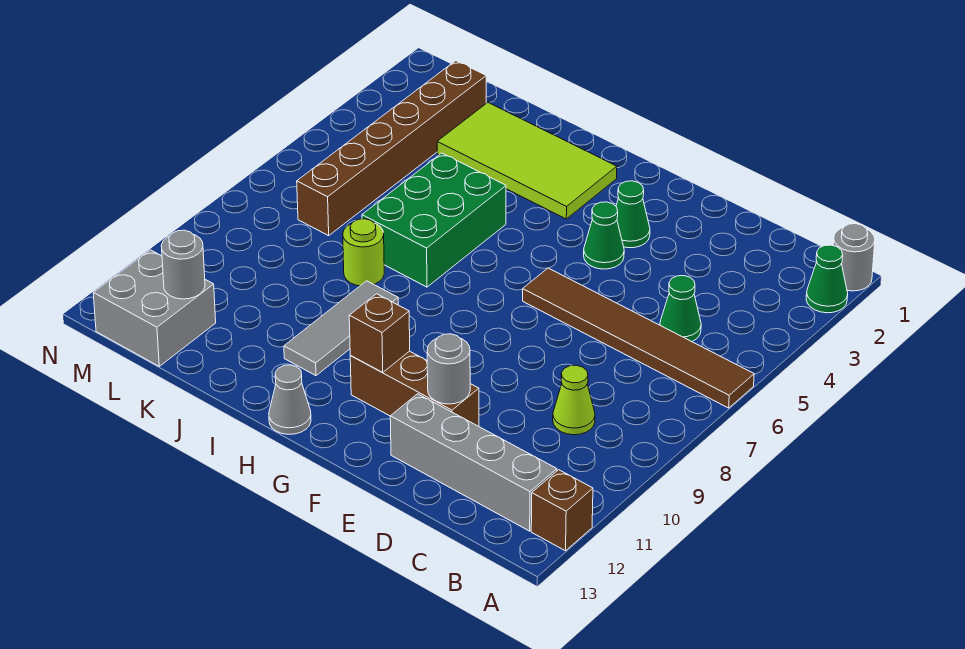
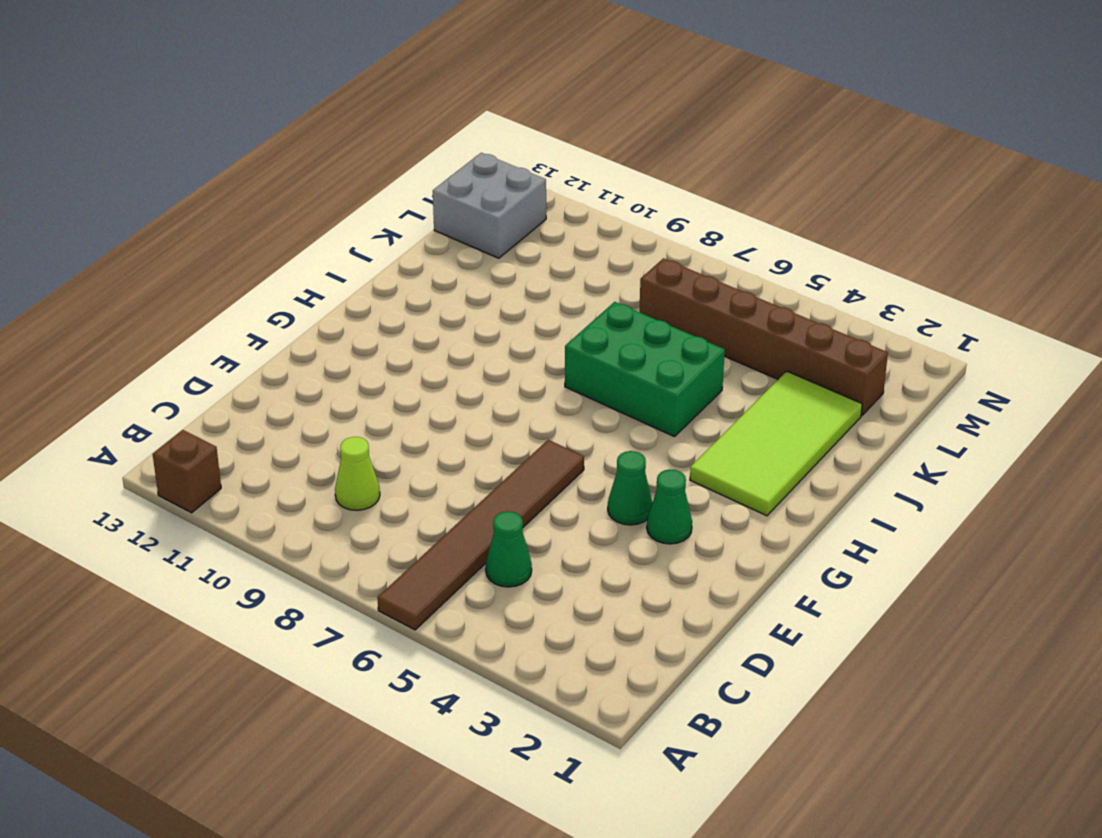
none -> grey round brick A1 level 1
none -> green cone A2 level 1
none -> grey brick B12:E12 level 1

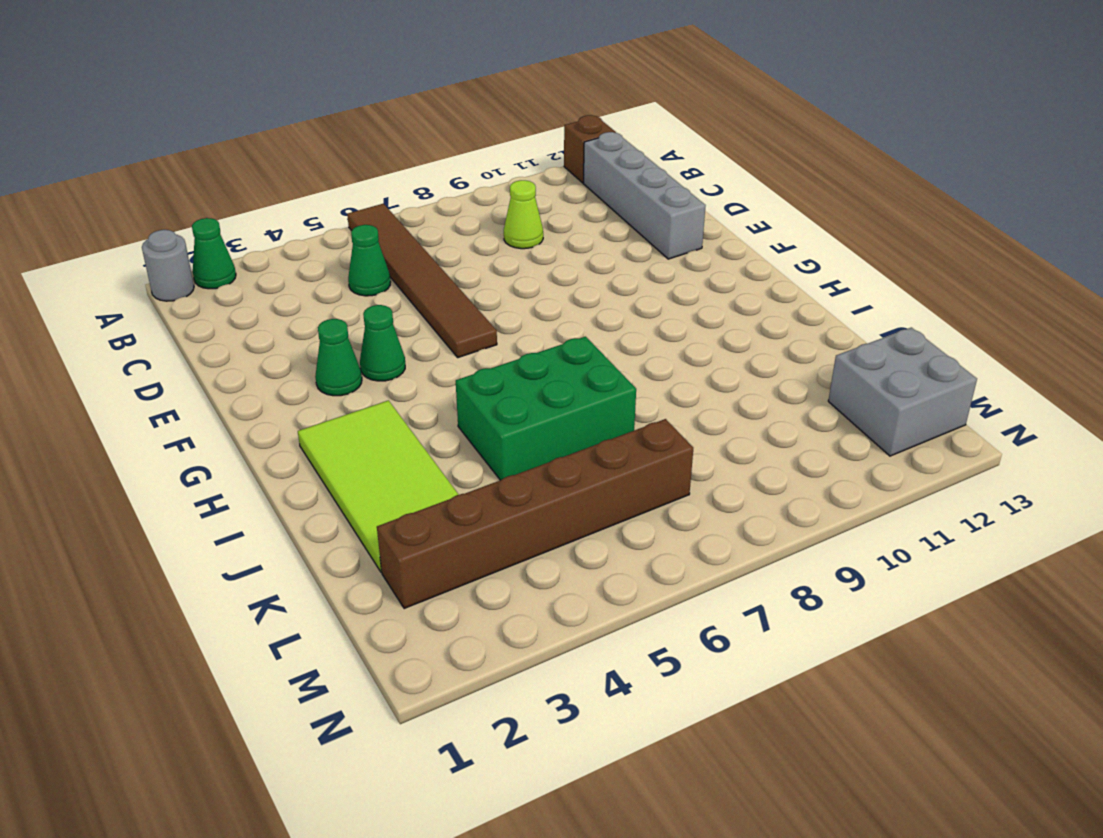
none -> brown brick E11:G11 level 1
none -> grey cone H13 level 1
none -> grey tile I9:I11 level 1

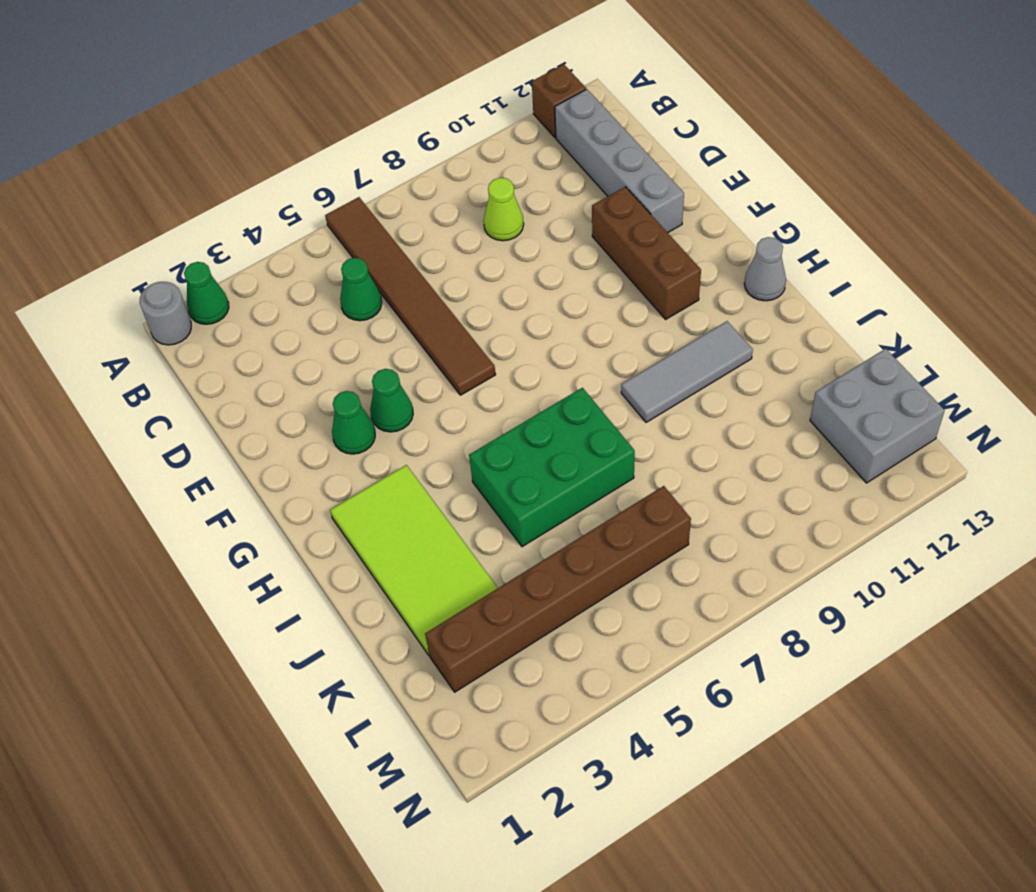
none -> lime round brick J8 level 1
none -> grey round brick E11 level 2
none -> brown brick G11 level 2

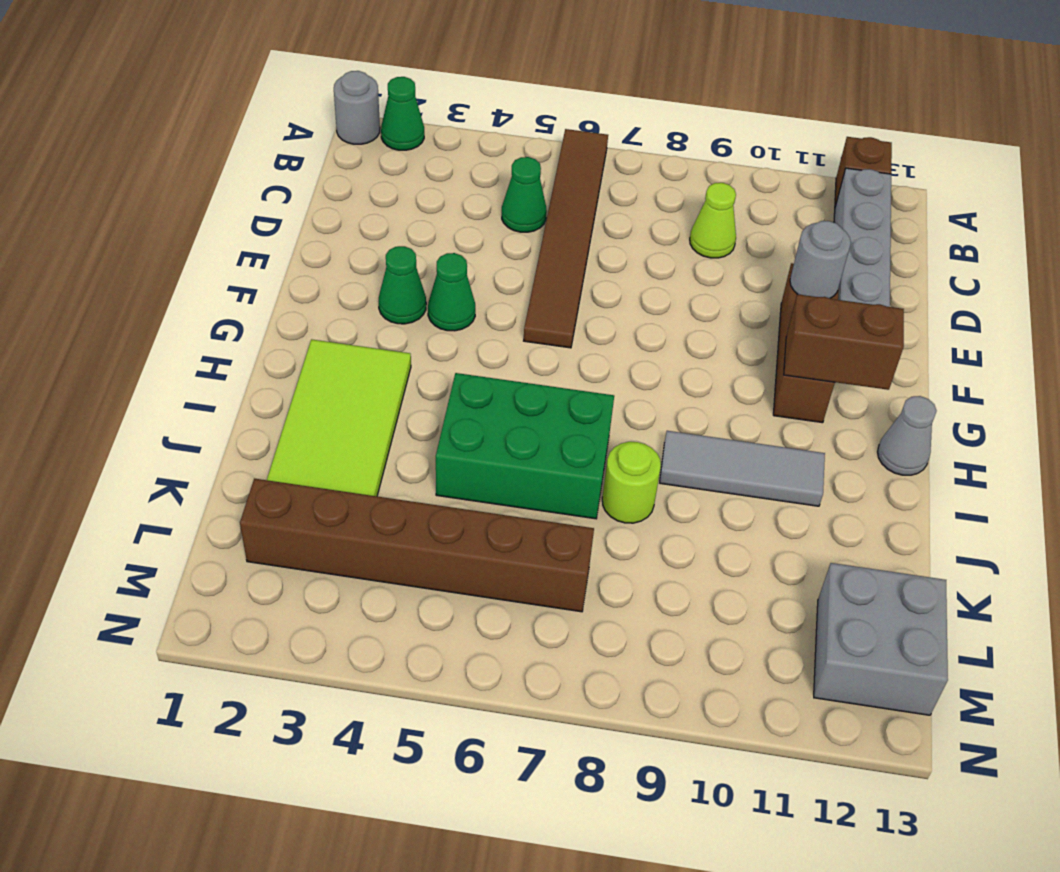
brown brick G11:G12 level 2 -> brown brick G11 level 2
none -> grey round brick L12 level 2

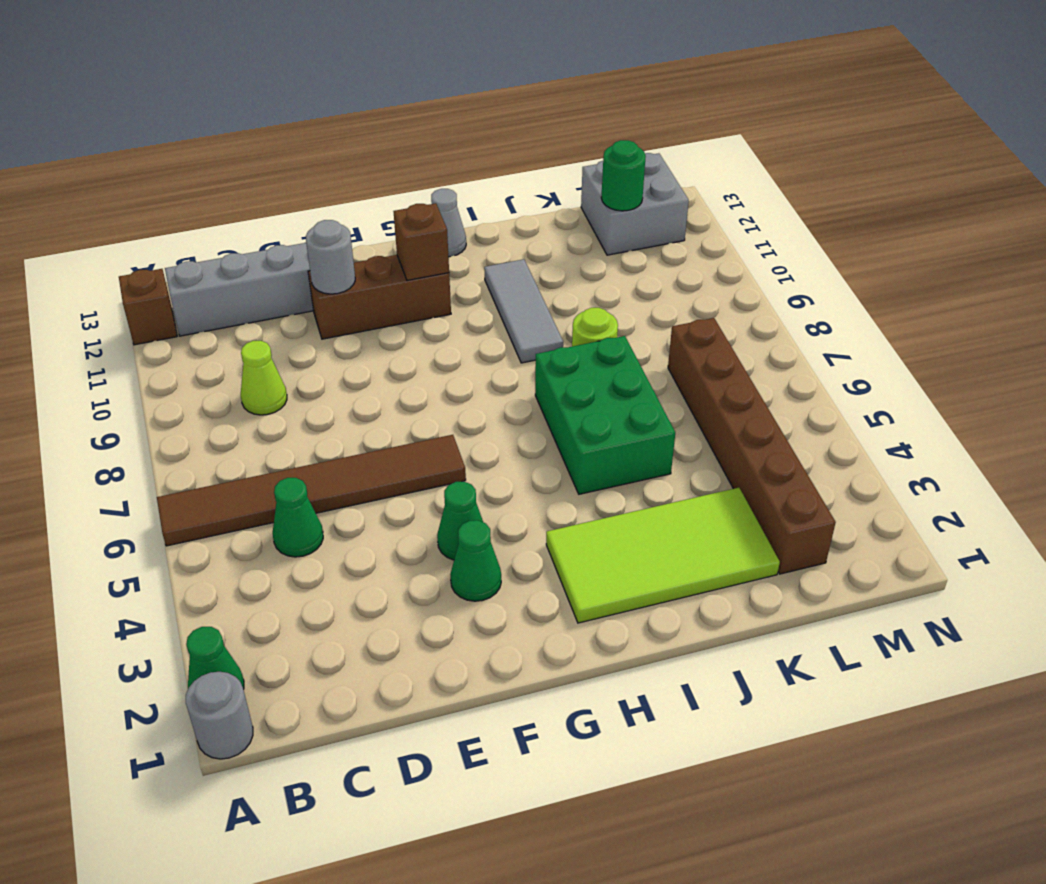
green round brick L12 level 2 -> grey round brick L12 level 2

